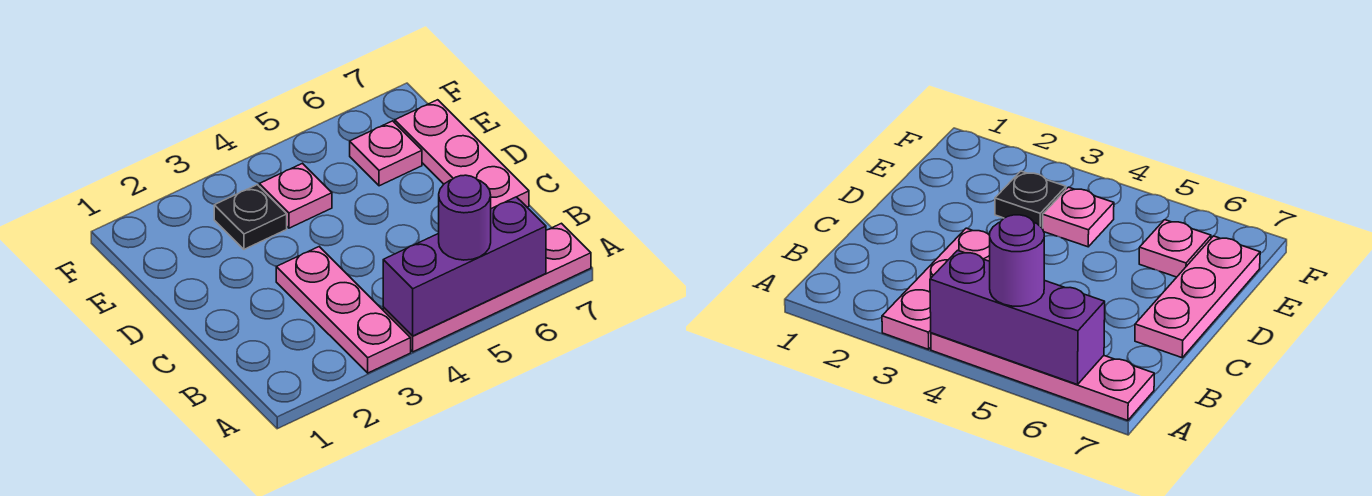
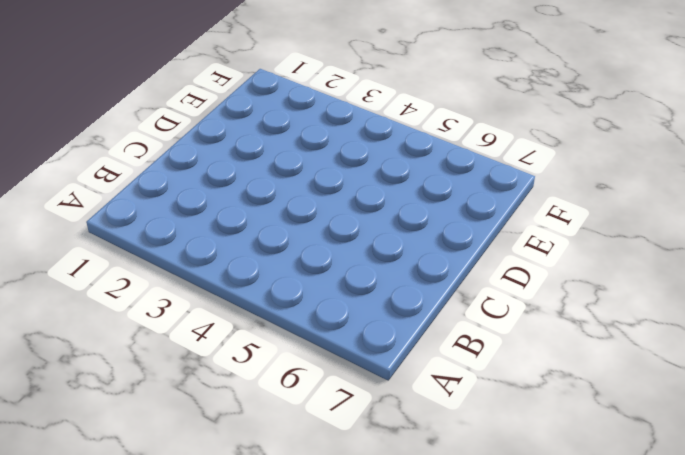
none -> pink plate A3:C3 level 1
none -> pink plate A4:A7 level 1

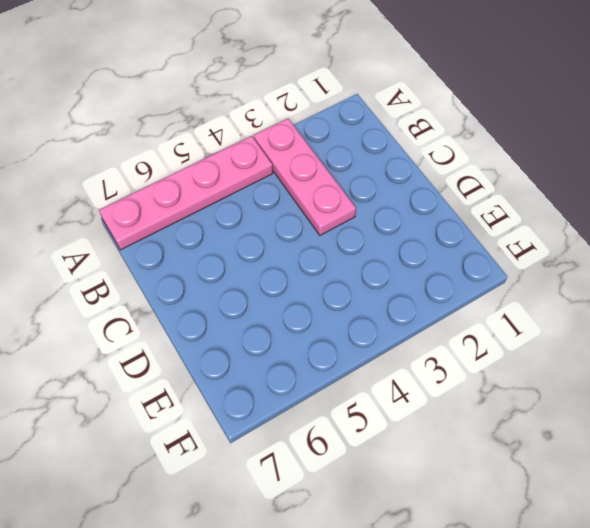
none -> pink plate C7:E7 level 1
none -> black plate E3 level 1

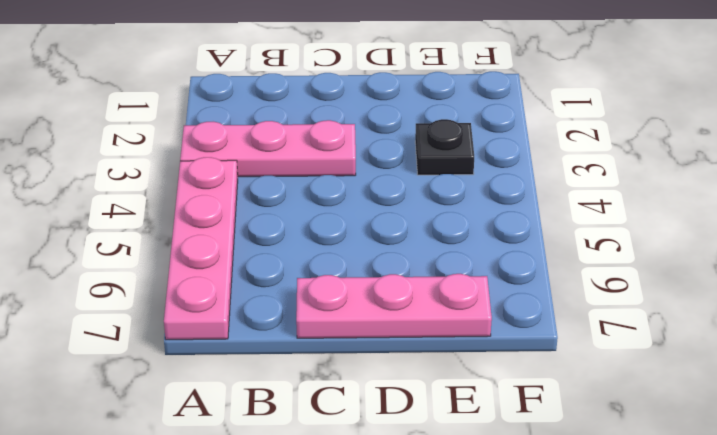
none -> pink plate E4 level 1
none -> pink plate E6 level 1

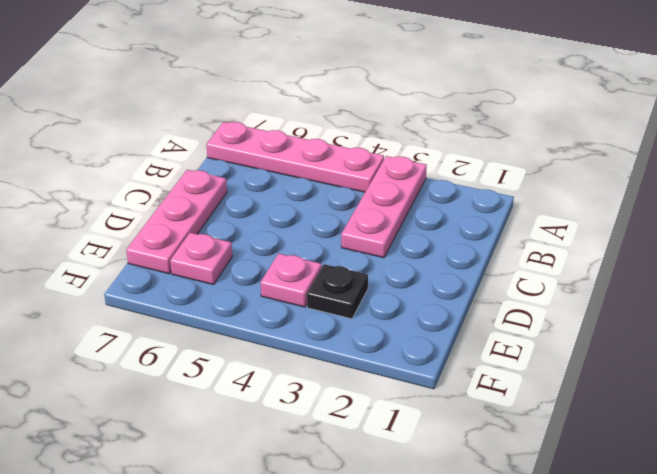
none -> purple brick A4:A6 level 2
none -> purple round brick A5 level 3

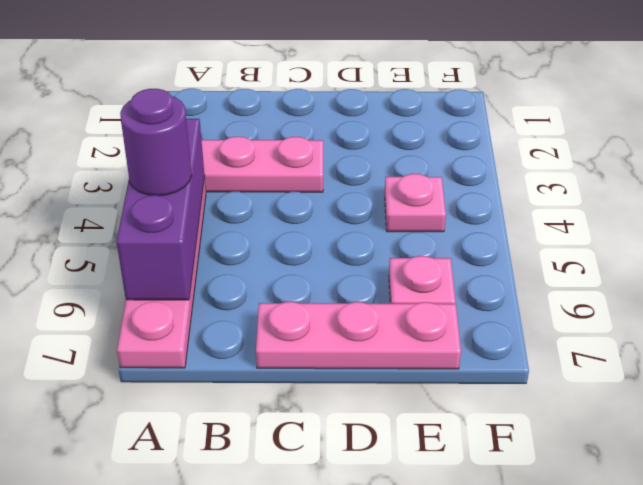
none -> black plate E3 level 1

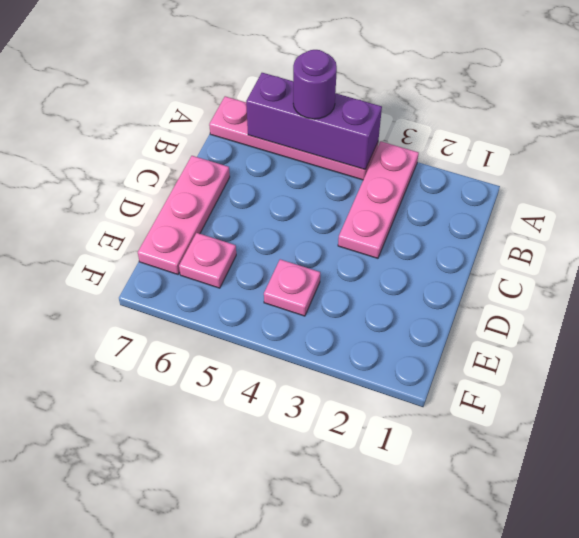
none -> black plate E3 level 1

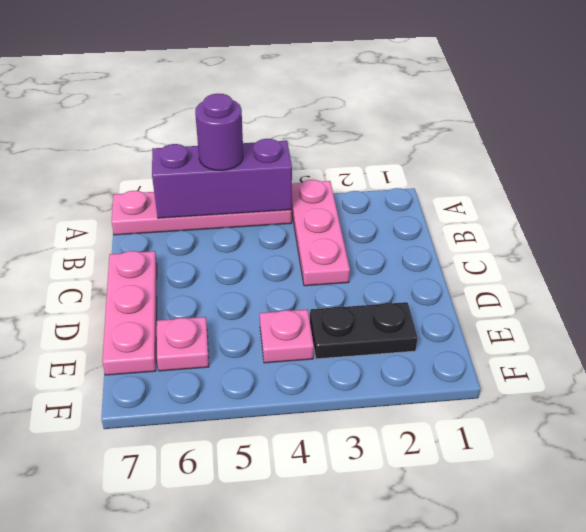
black plate E2:E3 level 1 -> black plate E3 level 1

